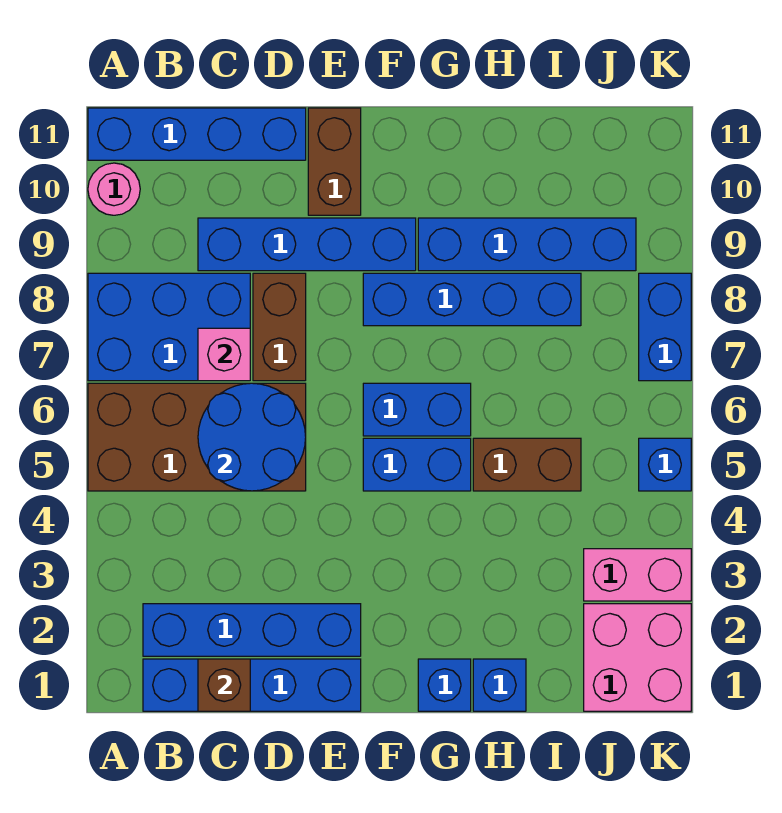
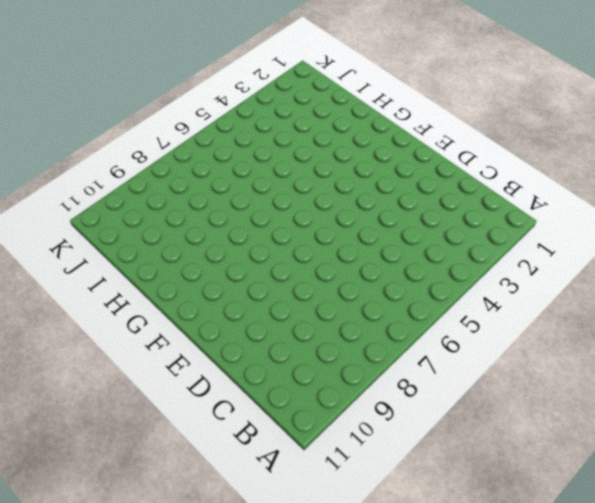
none -> brown brick A5:D6 level 1
none -> blue brick A7:C8 level 1
none -> pink round brick A10 level 1

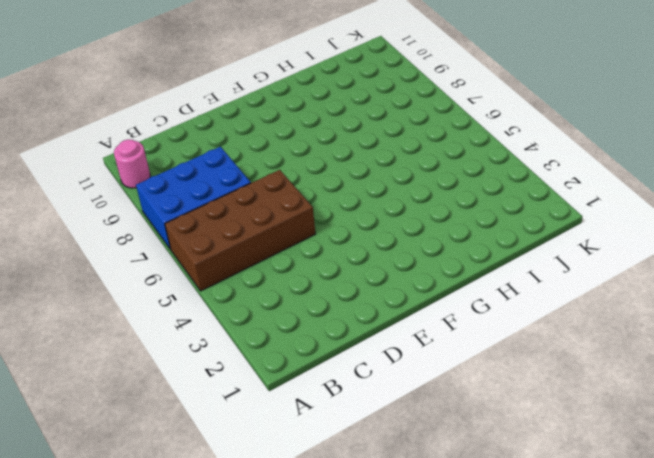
none -> blue brick A11:D11 level 1
none -> blue brick B1:E1 level 1
none -> blue brick B2:E2 level 1

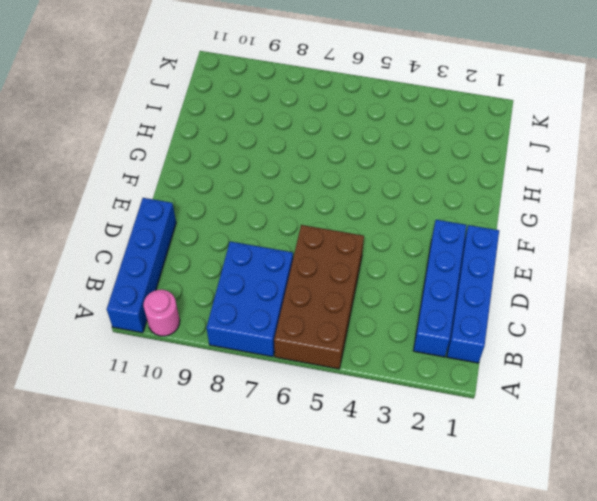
none -> blue brick C9:F9 level 1
none -> brown brick D7:D8 level 1
none -> brown brick E10:E11 level 1

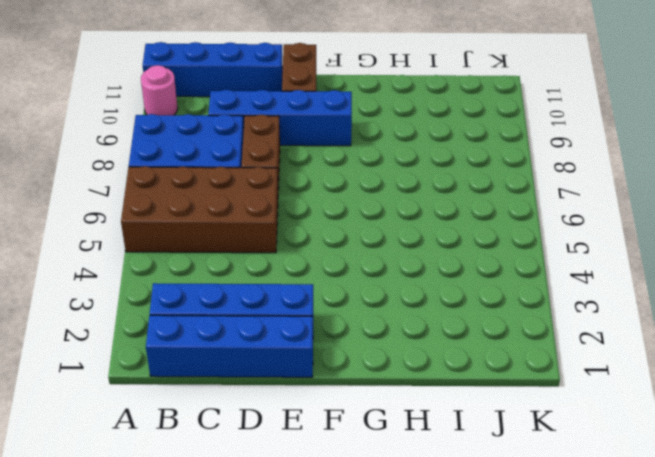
none -> blue brick F5:G5 level 1
none -> blue brick F6:G6 level 1
none -> blue brick F8:I8 level 1

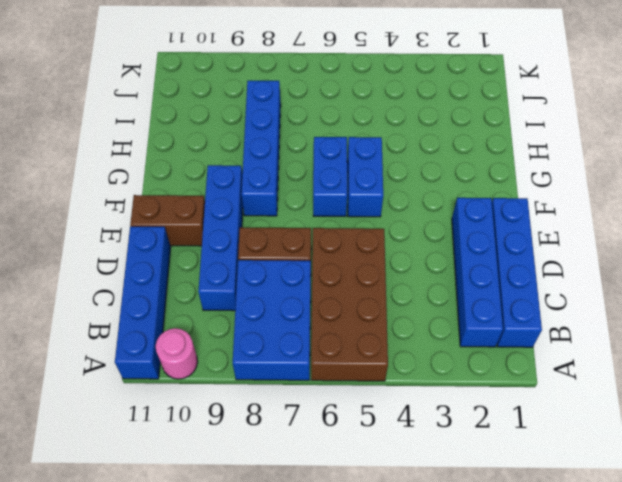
none -> blue brick G1 level 1
none -> blue brick G9:J9 level 1
none -> blue brick H1 level 1

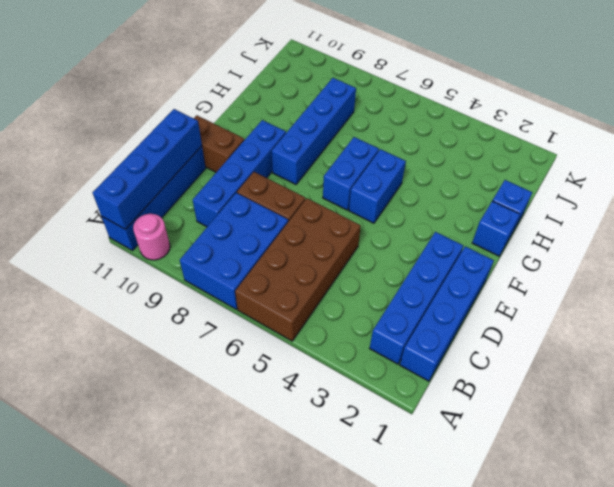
blue brick A11:D11 level 2 -> blue brick G9:J9 level 1
none -> brown brick H5:I5 level 1
none -> pink brick J1:K2 level 1
none -> pink brick J3:K3 level 1

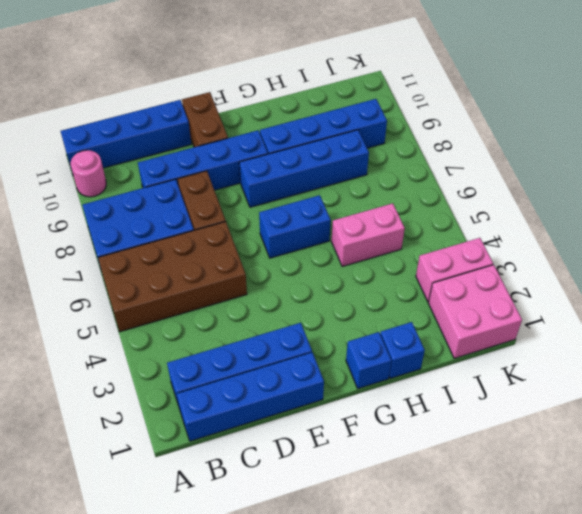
pink brick H5:I5 level 1 -> brown brick H5:I5 level 1
none -> blue brick F5:G5 level 1
none -> blue brick K5 level 1
none -> blue brick K7:K8 level 1

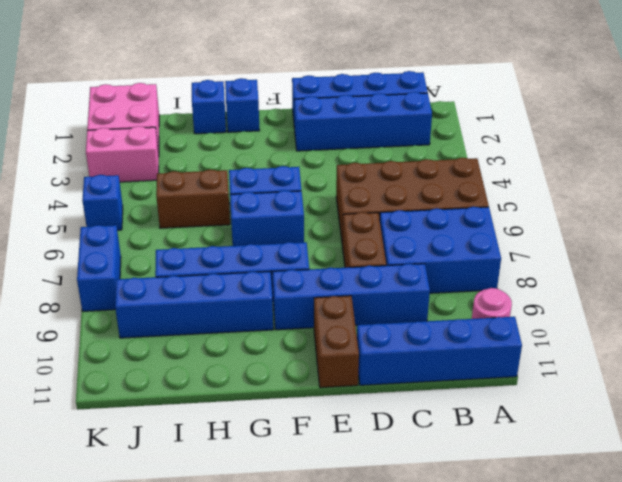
none -> brown brick C1 level 2
none -> blue round brick C5:D6 level 2
none -> pink brick C7 level 2

